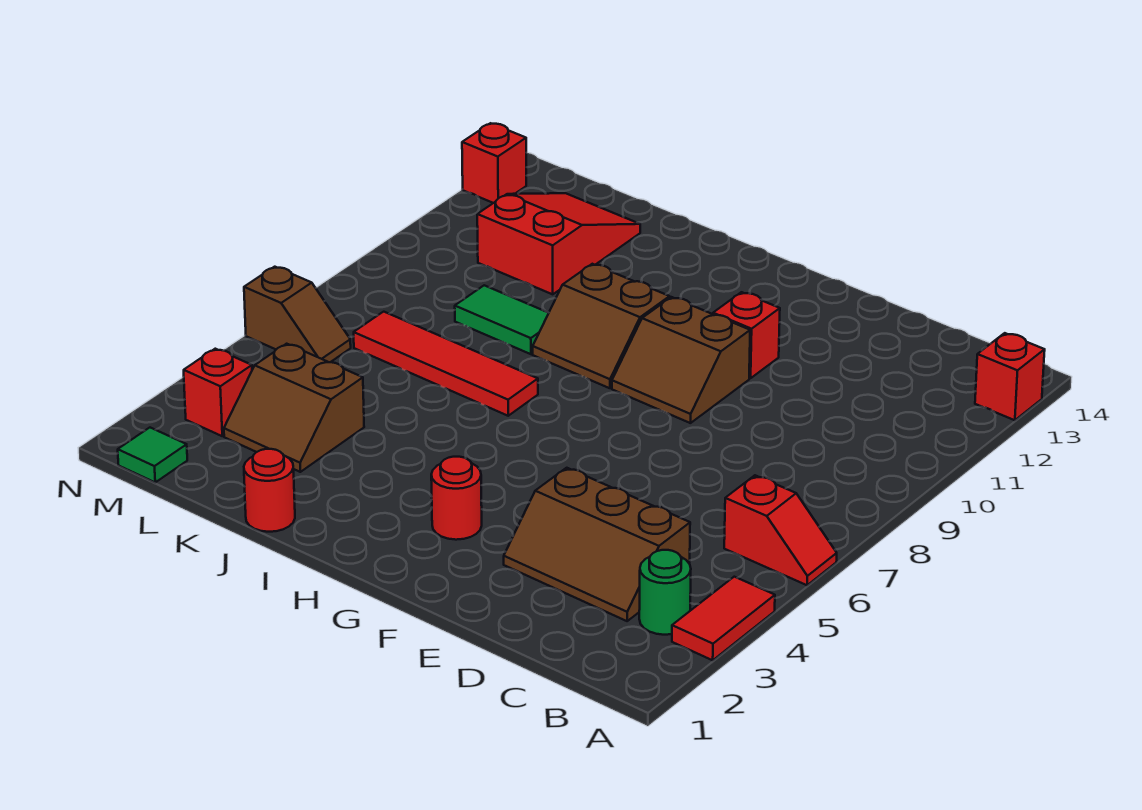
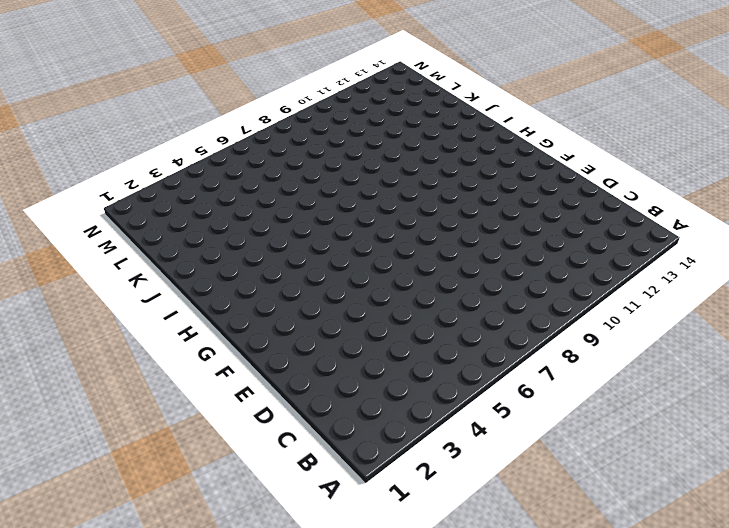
none -> red tile A3:A4 level 1
none -> red slope A6:B6 level 1 top B
none -> red brick A13 level 1

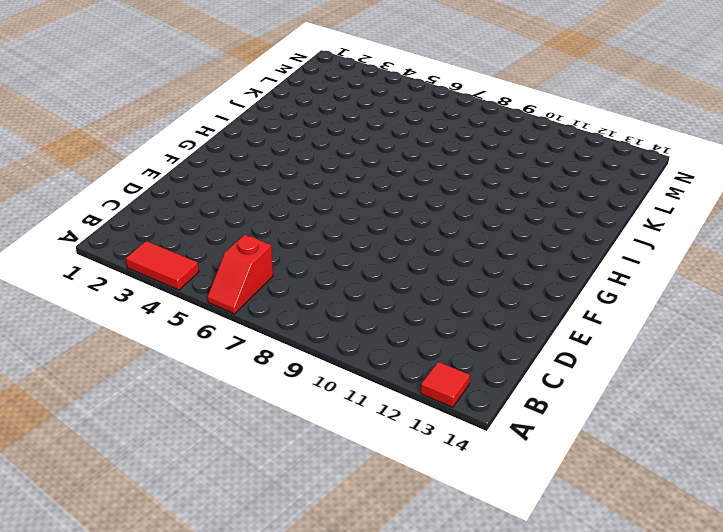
red tile A13 level 1 -> red brick A13 level 1
none -> green round brick B3 level 1
none -> brown slope C3:E4 level 1 top 4
none -> brown slope F9:G10 level 1 top 10

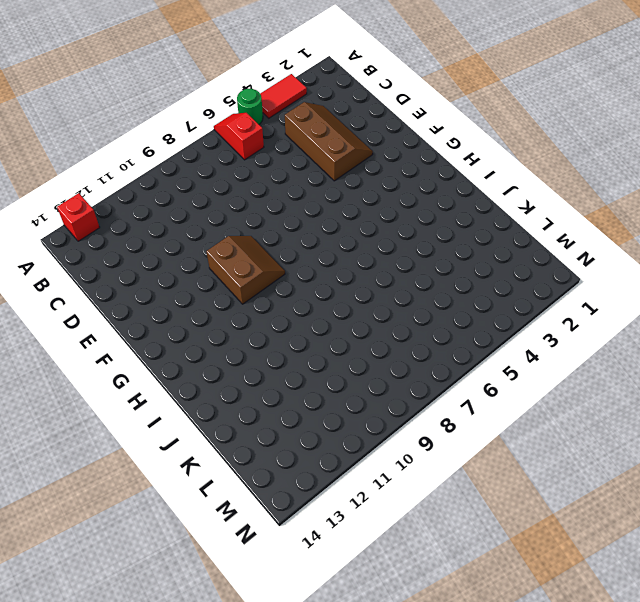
green round brick A5 level 1 -> green round brick B3 level 1
none -> red brick F11 level 1
none -> red round brick G3 level 1
none -> brown slope H9:I10 level 1 top 10

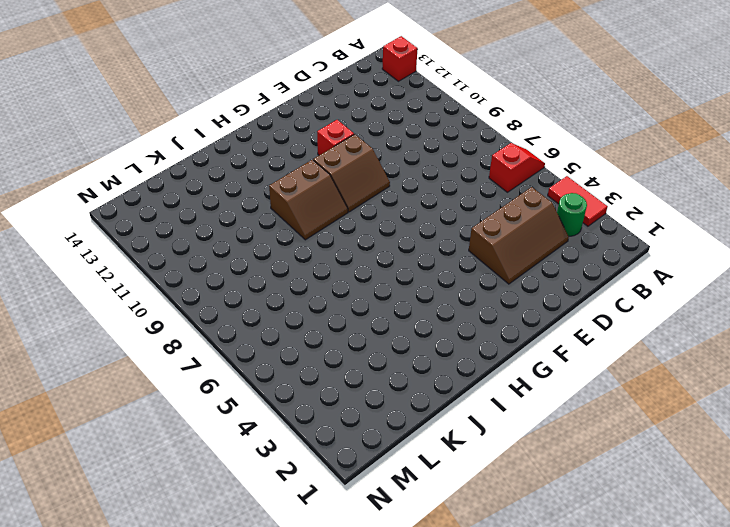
none -> red round brick G3 level 1
none -> red tile I7:L7 level 1
none -> red round brick J1 level 1

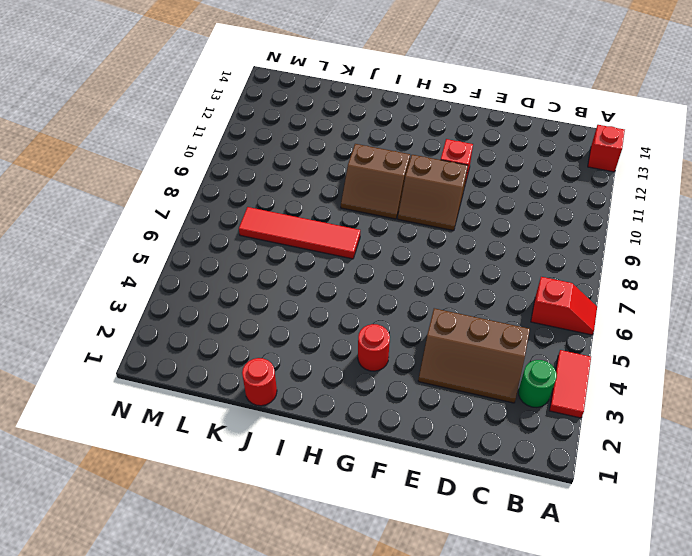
none -> green tile J9:K9 level 1
none -> brown slope K3:L4 level 1 top 4
none -> red slope K11:L13 level 1 top 11

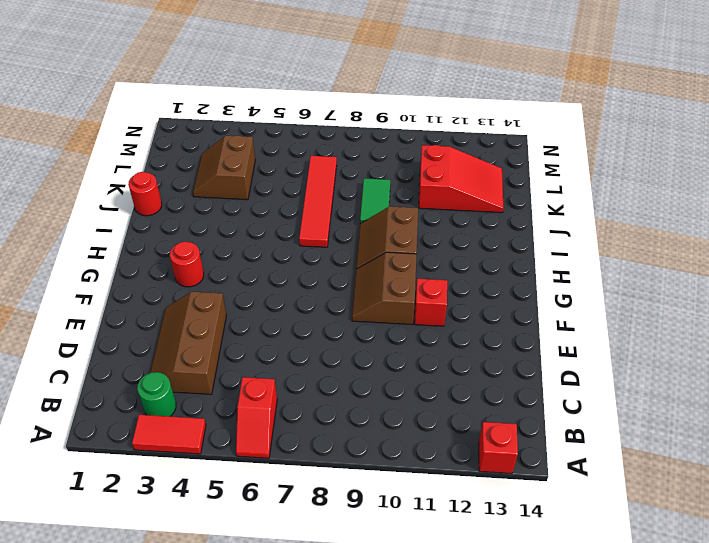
none -> green tile M1 level 1
none -> red brick M3 level 1
none -> brown slope M6:N6 level 1 top N

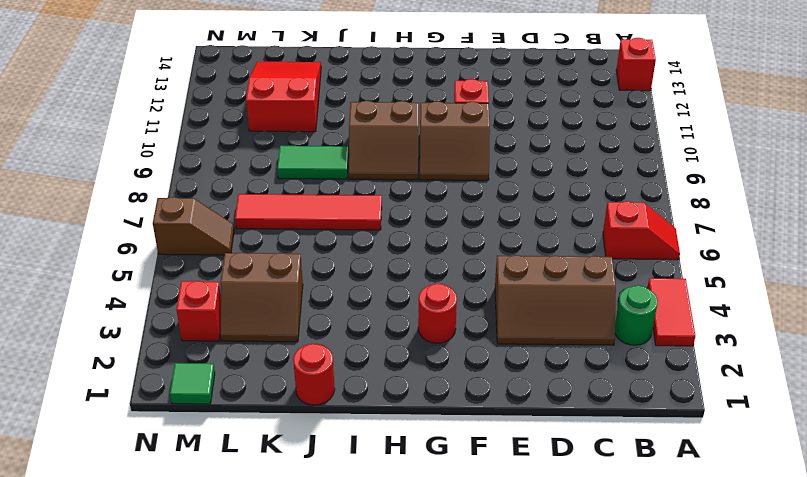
none -> red brick N13 level 1

